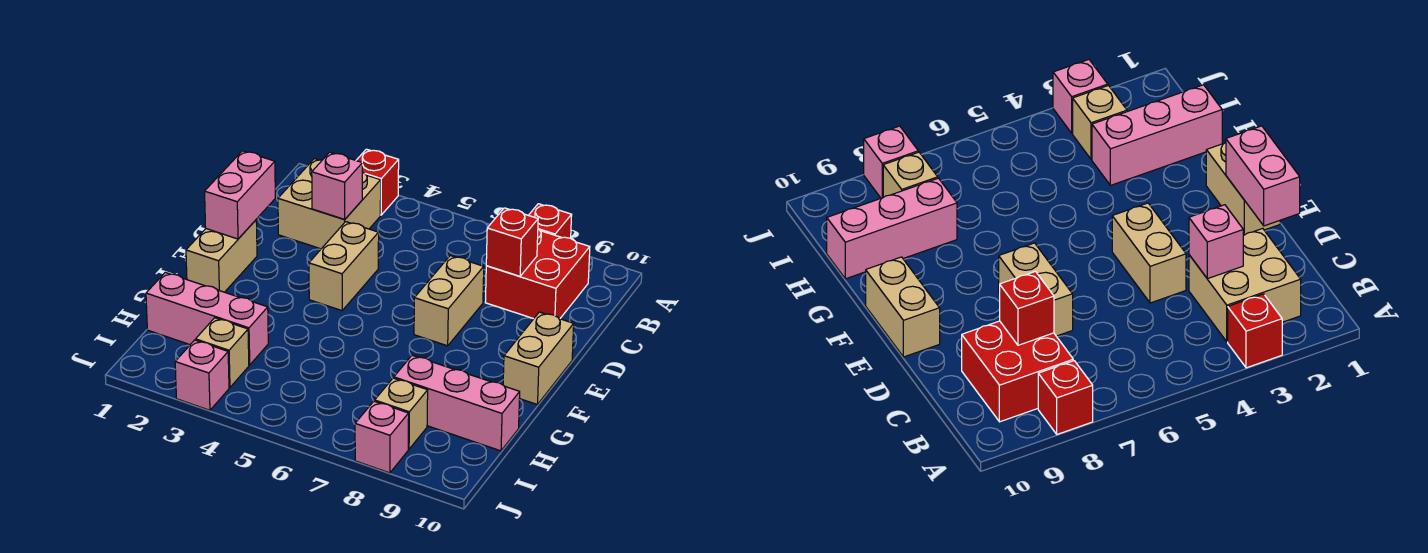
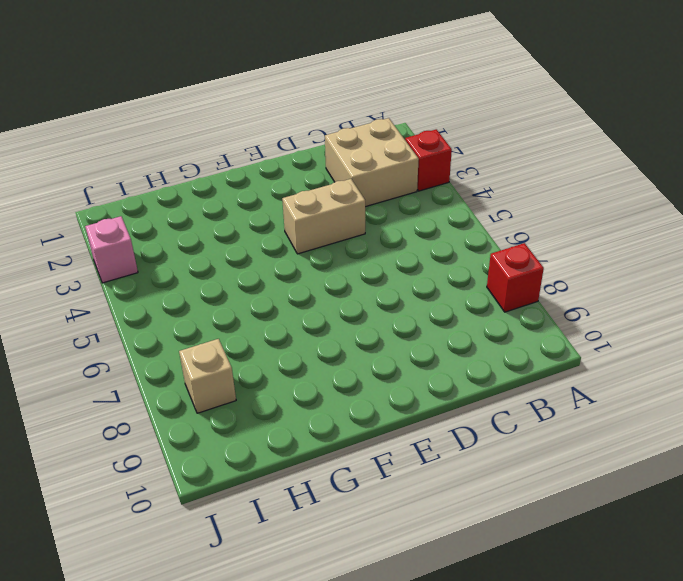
none -> red brick B8:C9 level 1
none -> tan brick D7:E7 level 1
none -> tan brick E1:F1 level 1

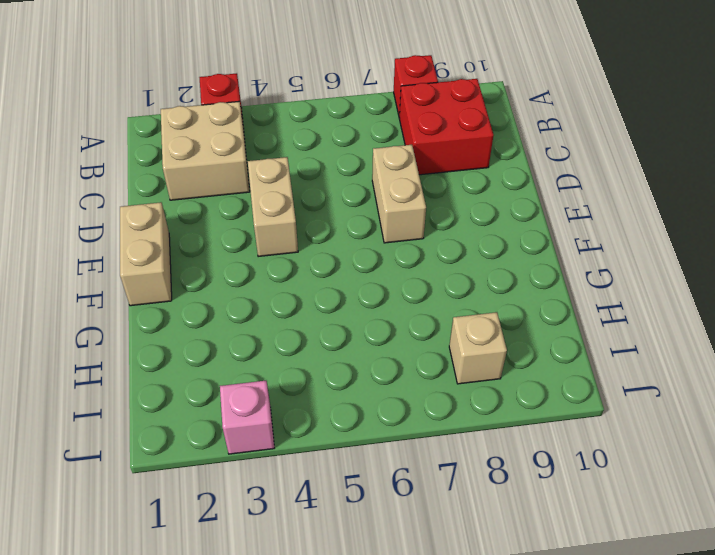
none -> tan brick E10:F10 level 1
none -> pink brick H1:H3 level 1
none -> pink brick H8:H10 level 1

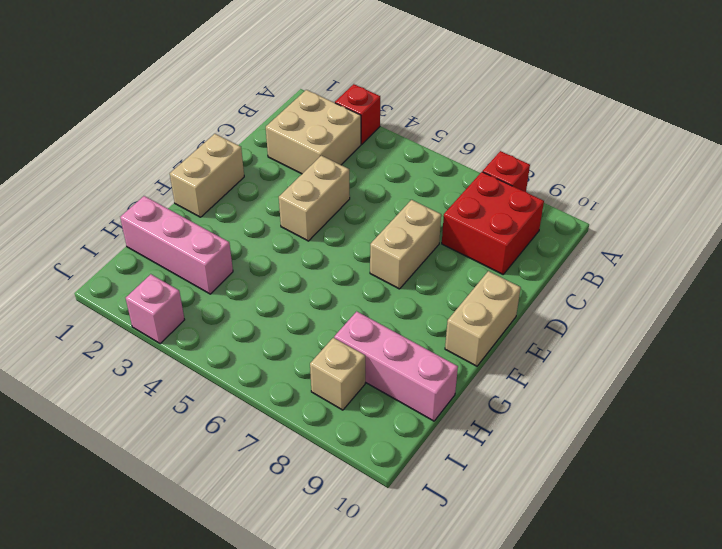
none -> tan brick I3 level 1
none -> pink brick J8 level 1
none -> pink brick C3 level 2

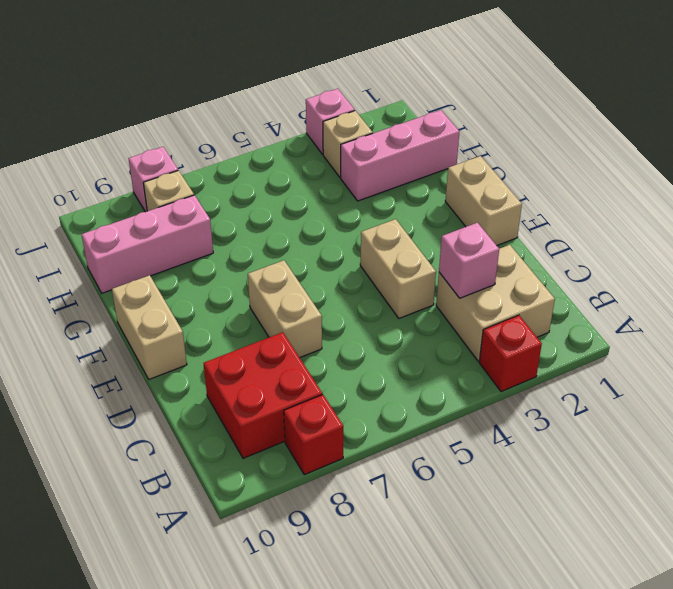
none -> red brick C8 level 2
none -> pink brick D1:E1 level 2

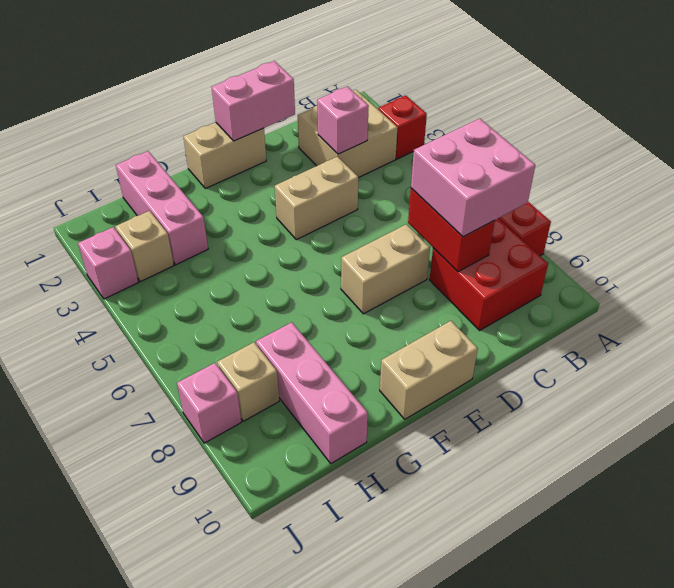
pink brick B7:C8 level 3 -> none
red brick C7:C8 level 2 -> red brick C8 level 2

